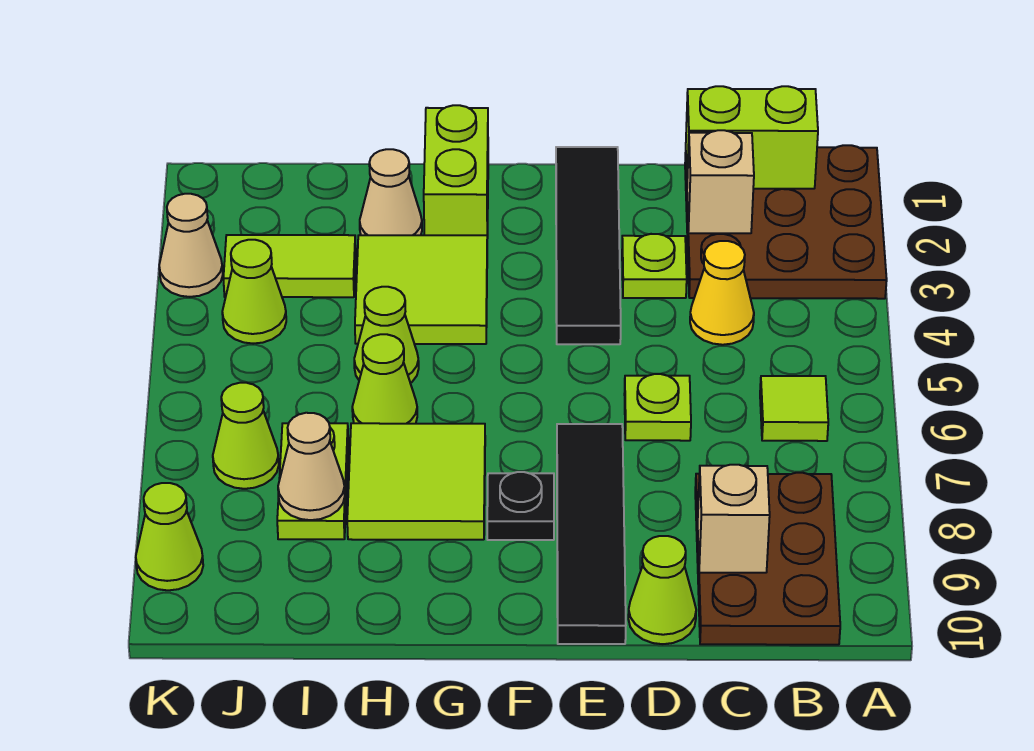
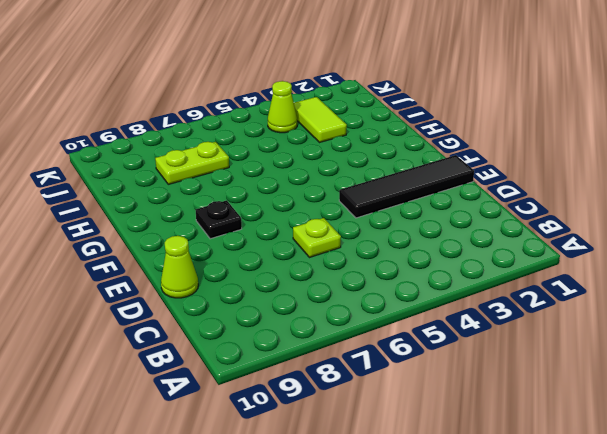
none -> brown plate A1:C3 level 1
none -> lime tile B6 level 1
none -> brown plate B8:C10 level 1

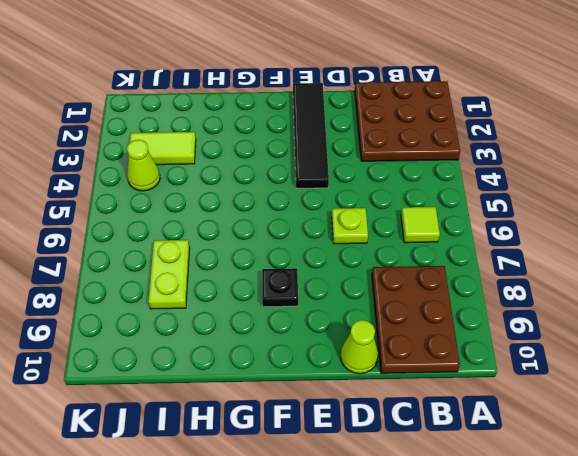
none -> yellow cone C4 level 1
none -> lime plate D3 level 1
none -> black tile E7:E10 level 1

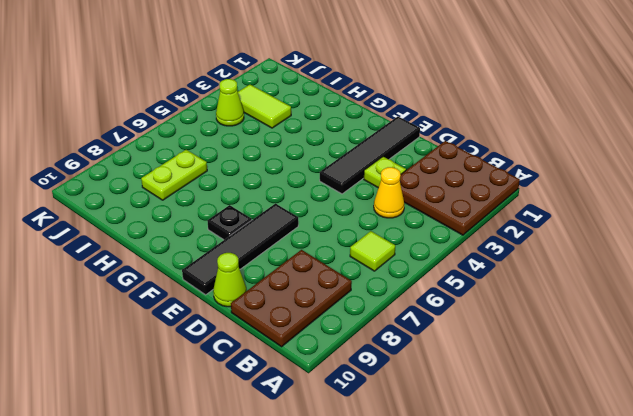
none -> lime plate D6 level 1
none -> lime brick G1:G2 level 1
none -> lime tile G3:H4 level 1

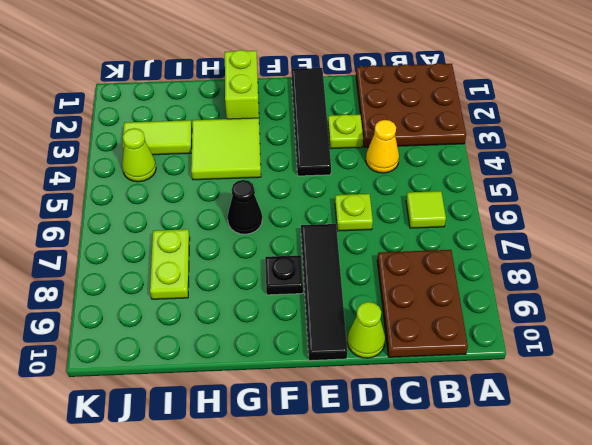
black cone G6 level 1 -> none
none -> lime tile G7:H8 level 1
none -> tan cone H2 level 1
none -> lime cone H5 level 1

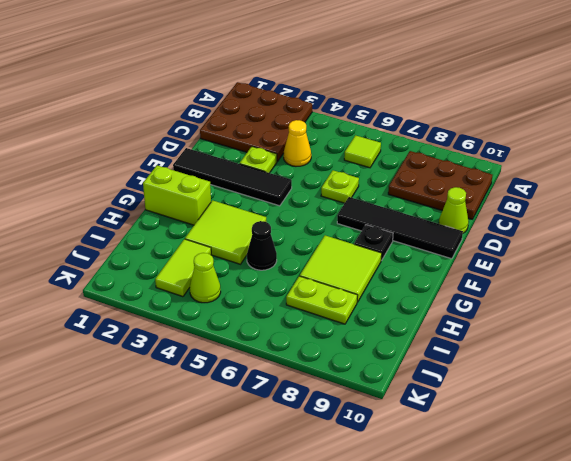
black cone H5 level 1 -> lime cone H5 level 1
none -> tan cone H2 level 1
none -> lime cone H6 level 1
none -> lime cone J7 level 1

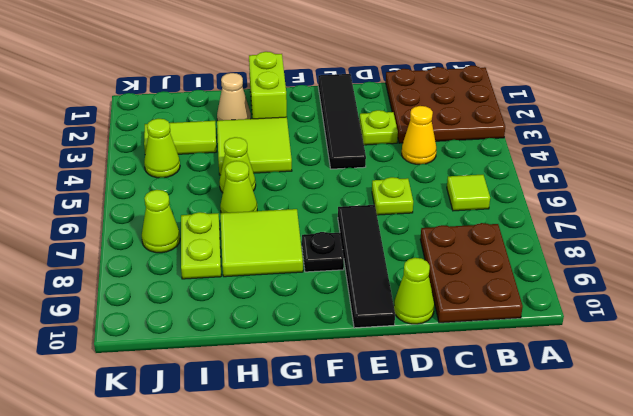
none -> tan cone K3 level 1
none -> lime cone K9 level 1
none -> lime brick B1:C1 level 2

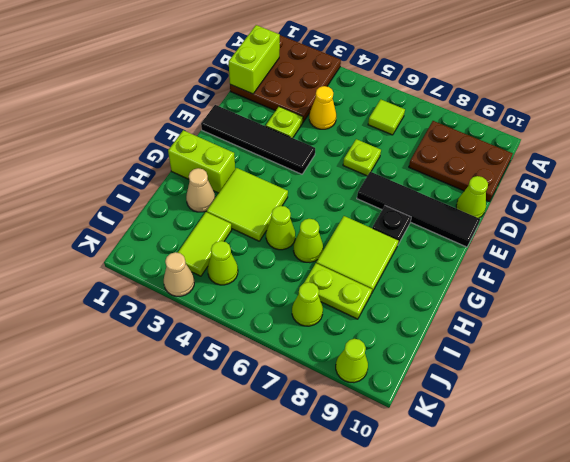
none -> tan brick C2 level 2
none -> tan brick C9 level 2
none -> tan cone I8 level 2

